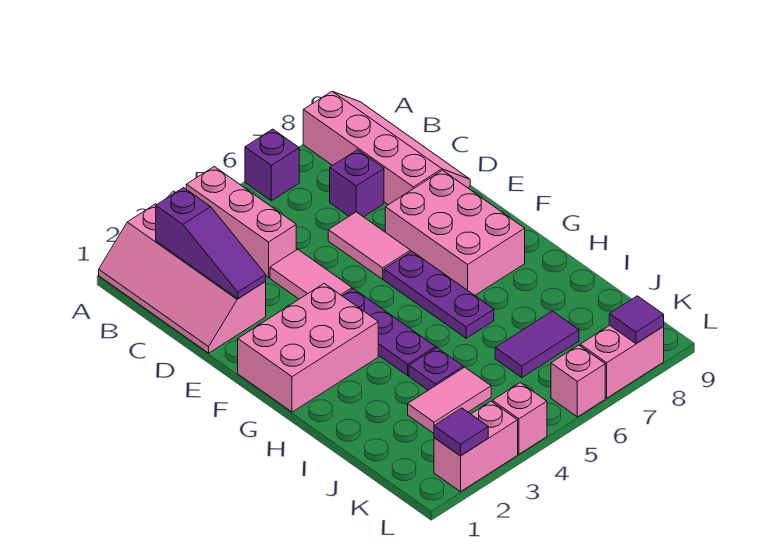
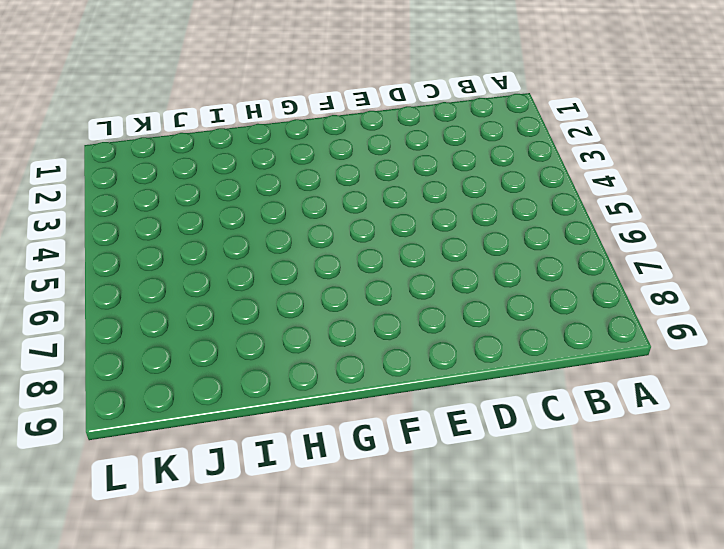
none -> pink slope A1:D2 level 1 top 2
none -> pink brick A4:C4 level 1
none -> purple brick A6 level 1

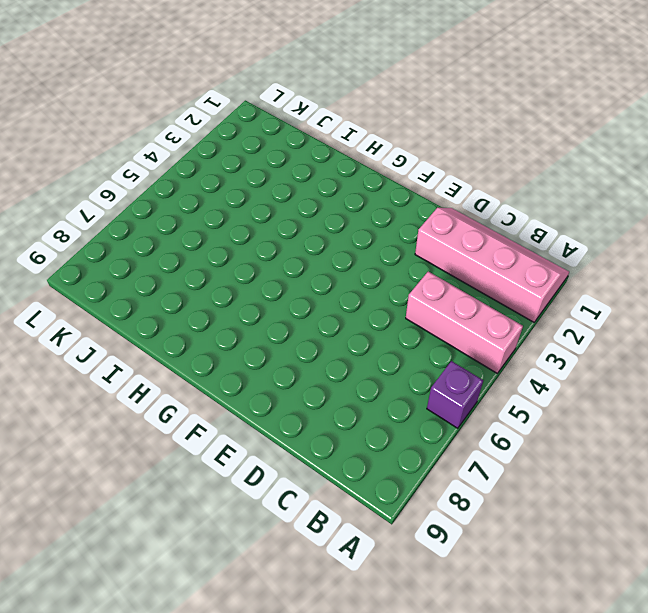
none -> pink slope A8:D9 level 1 top 8
none -> purple brick C7 level 1
none -> pink tile D4:E4 level 1

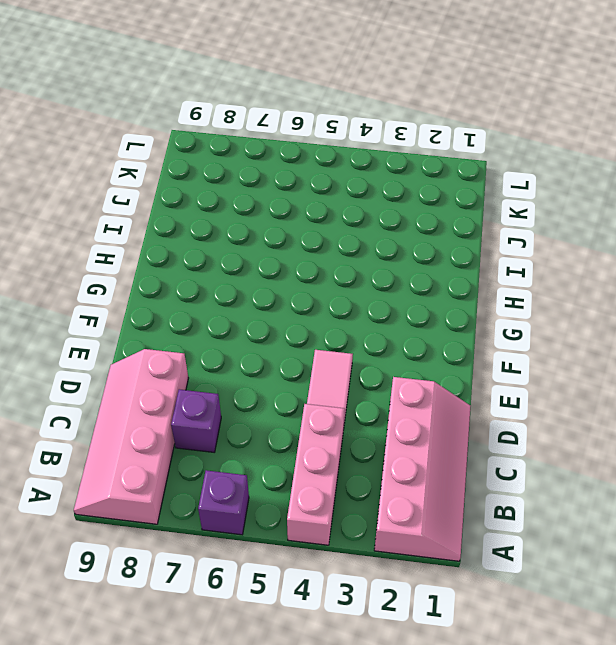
none -> pink tile D6:E6 level 1
none -> pink brick E7:G8 level 1
none -> pink brick F1:G3 level 1

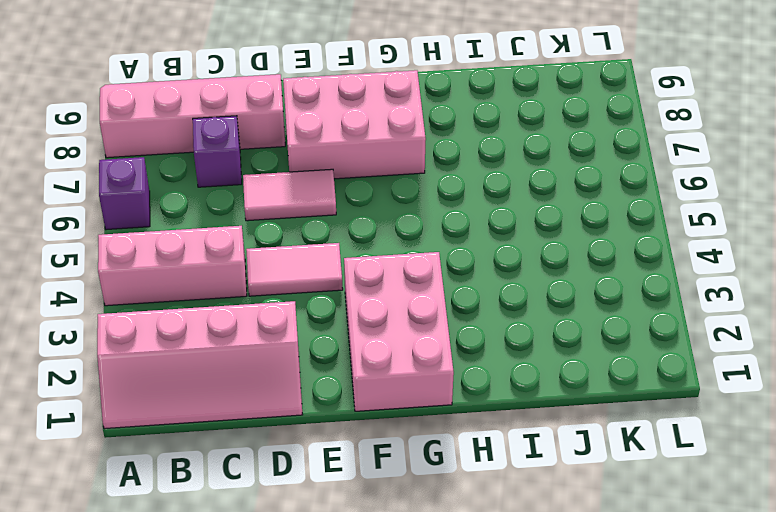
none -> purple plate F4:H4 level 1
none -> purple plate F6:H6 level 1
none -> purple plate I4 level 1

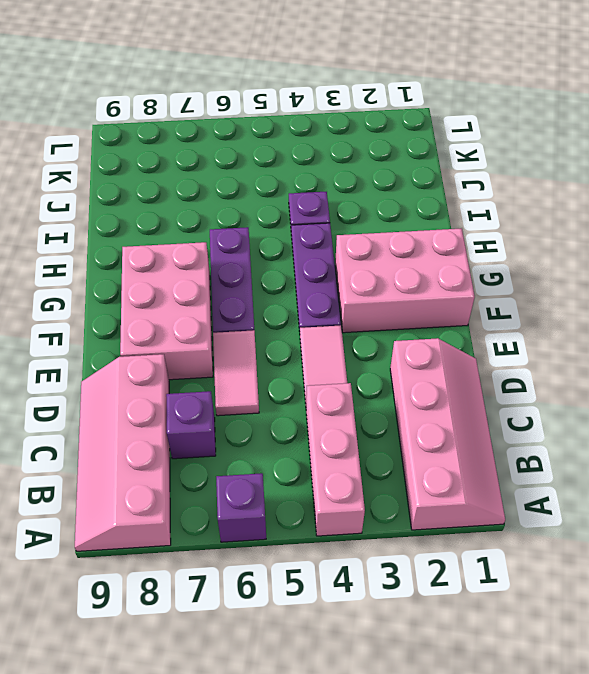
none -> pink tile J3:J4 level 1
none -> purple tile J6:J7 level 1
none -> pink brick L2:L3 level 1

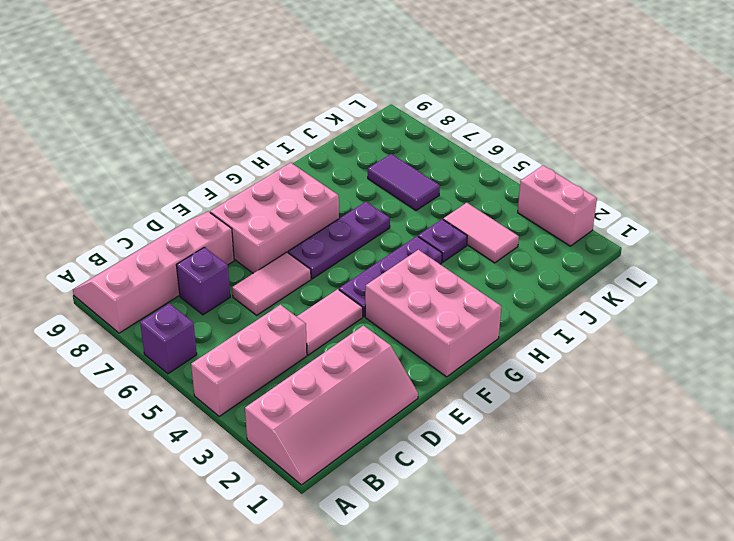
none -> pink brick L4 level 1
none -> pink brick L6 level 1
none -> pink brick L7:L8 level 1

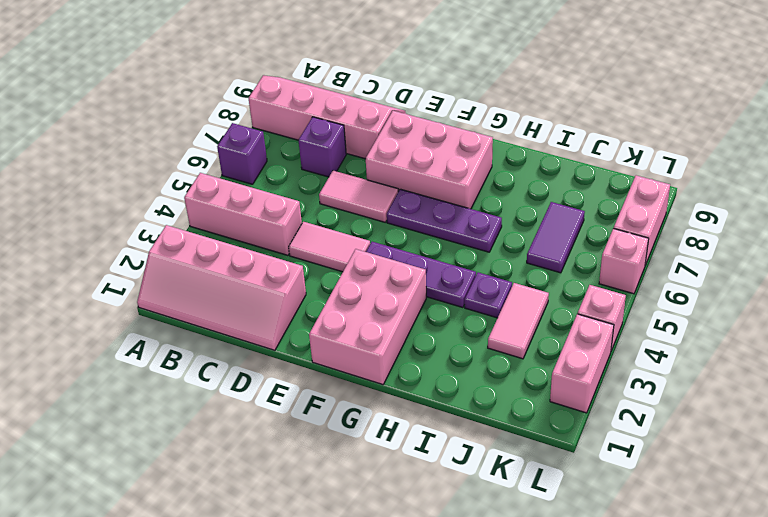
none -> purple slope B2:D2 level 2 top B
none -> purple tile L2 level 2
none -> purple tile L8 level 2

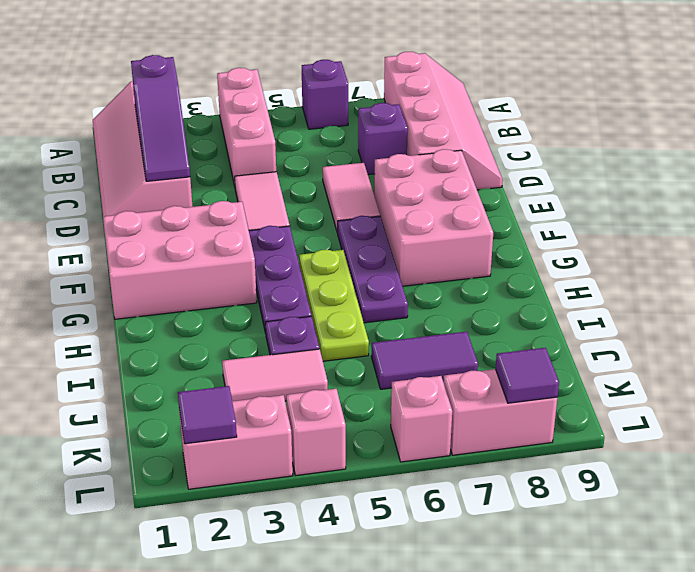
lime plate G5:I5 level 1 -> none

